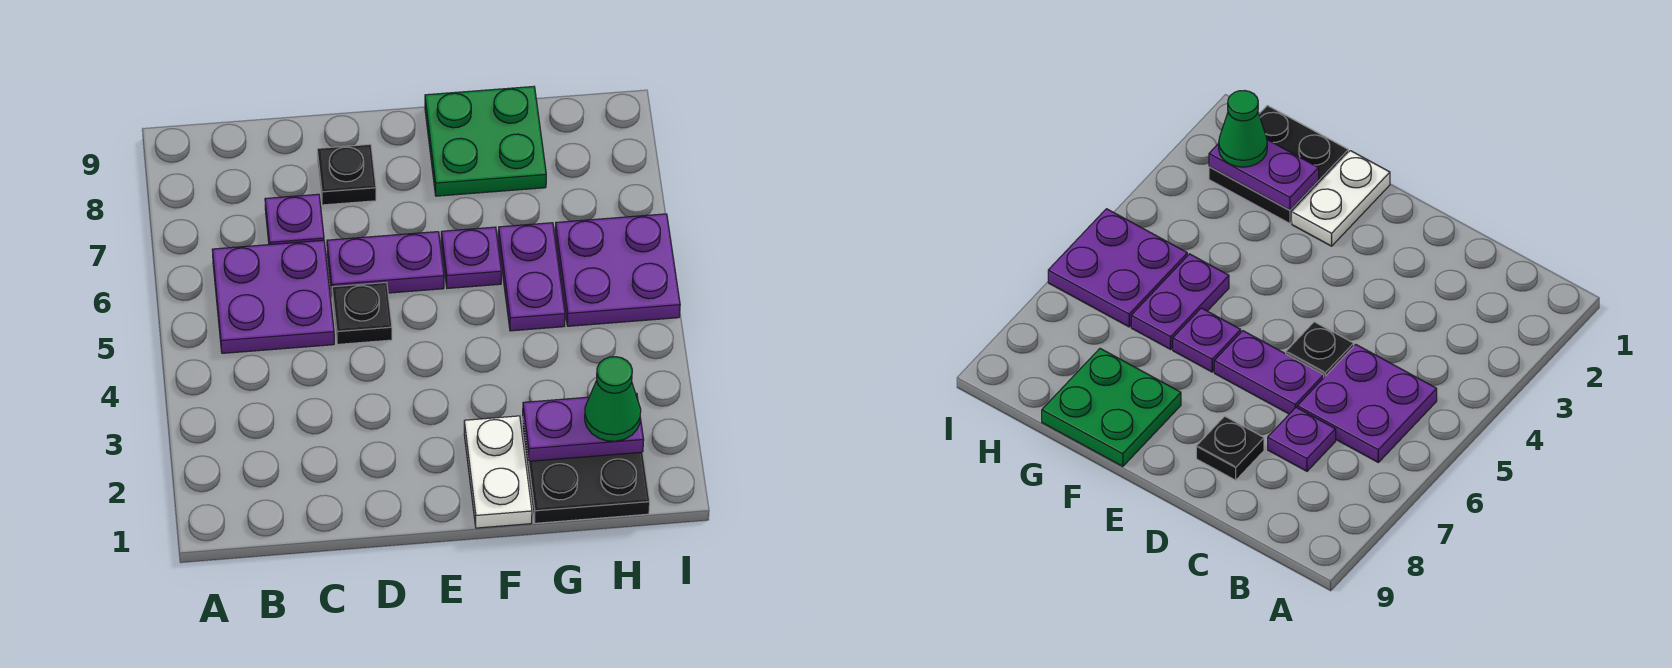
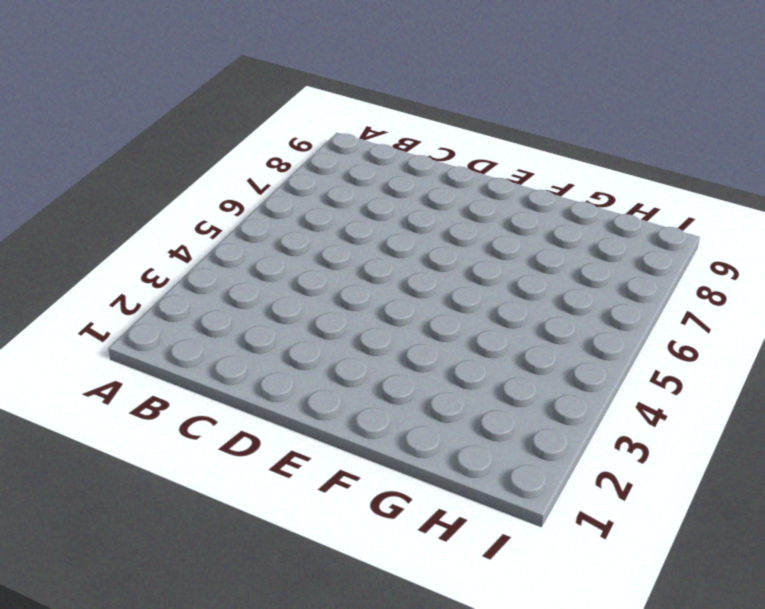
none -> purple plate B5:C6 level 1
none -> purple plate C7 level 1
none -> black plate D5 level 1

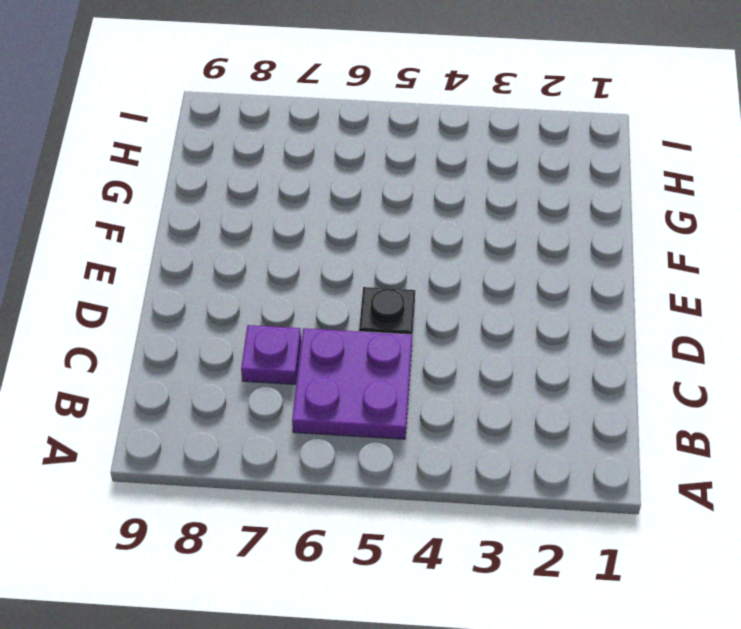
none -> purple plate D6:E6 level 1
none -> black plate D8 level 1
none -> white plate F1:F2 level 1

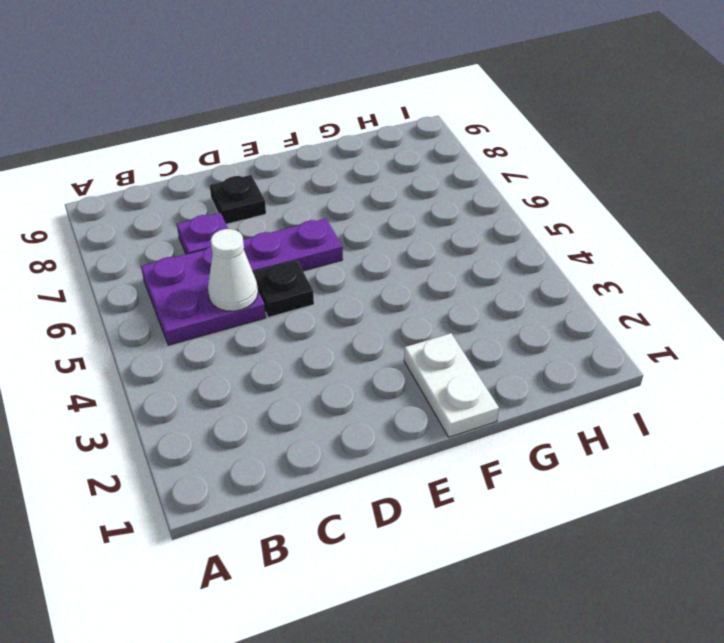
white cone C5 level 2 -> none
none -> purple plate F6 level 1
none -> green plate F8:G9 level 1
none -> black plate G1:H2 level 1

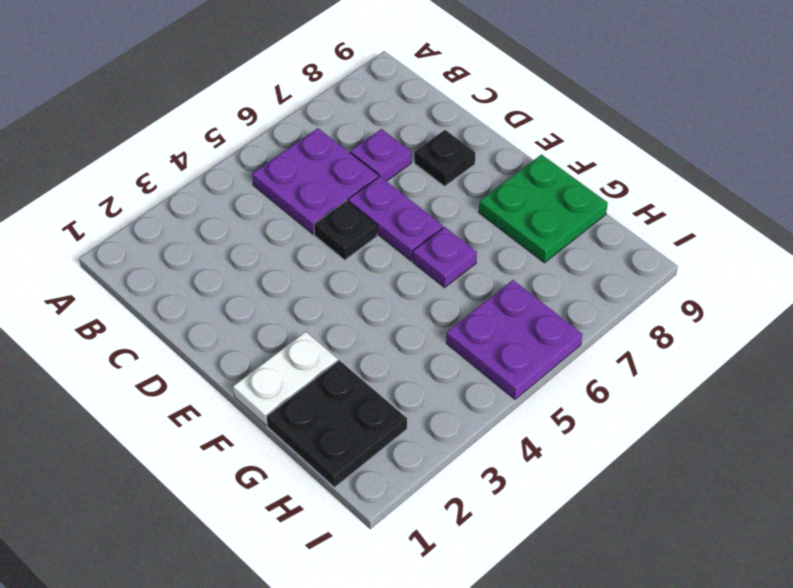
none -> purple plate G5:G6 level 1
none -> purple plate G2:H2 level 2
none -> green cone H2 level 3

